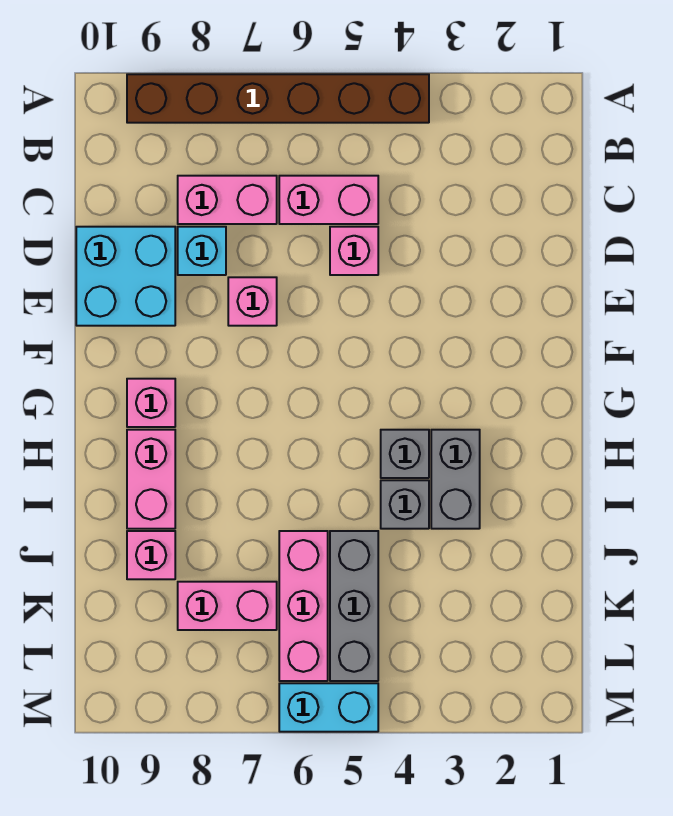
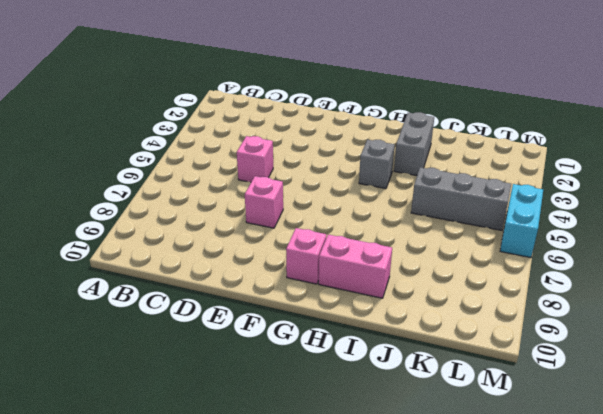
grey brick I2:I3 level 1 -> grey brick H3:I3 level 1
none -> brown brick A4:A9 level 1
none -> pink brick C5:C6 level 1
none -> pink brick C7:C8 level 1

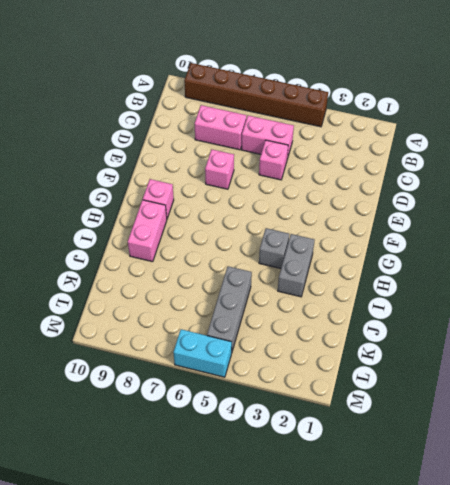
none -> cyan brick D8 level 1
none -> cyan brick D9:E10 level 1
none -> grey brick I4 level 1

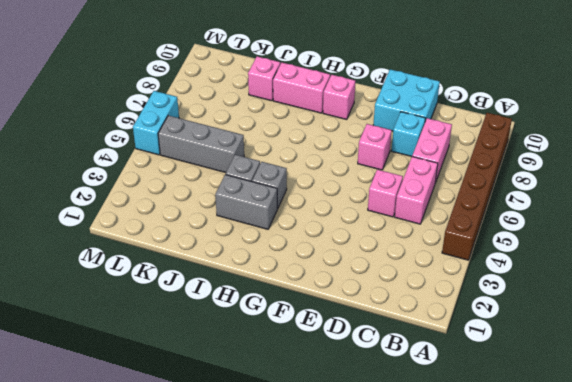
none -> pink brick J6:L6 level 1
none -> pink brick K7:K8 level 1

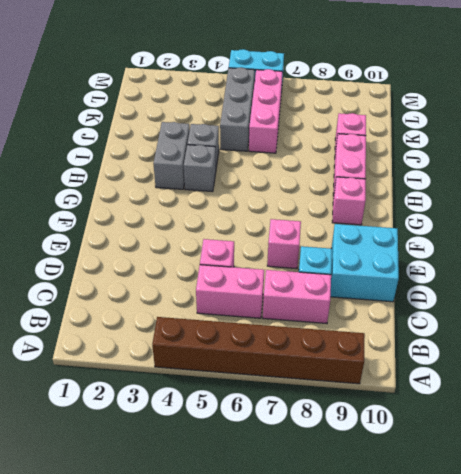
none -> pink brick K7:K8 level 1

